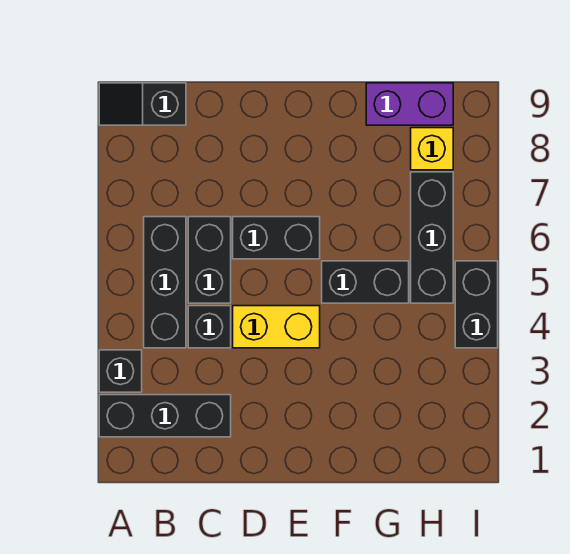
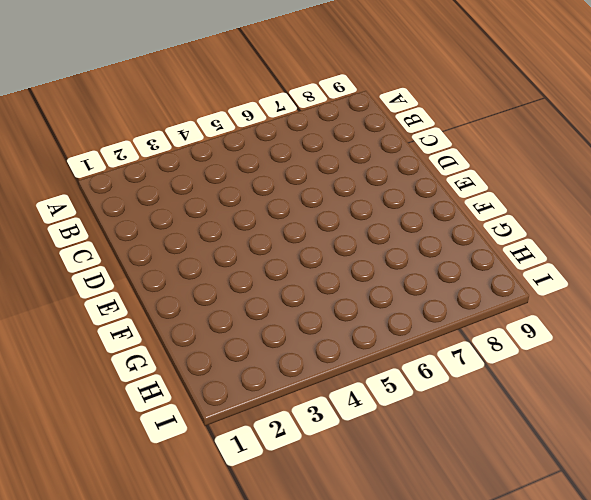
none -> black brick A2:C2 level 1
none -> black brick A3 level 1
none -> black slope A9:B9 level 1 top B

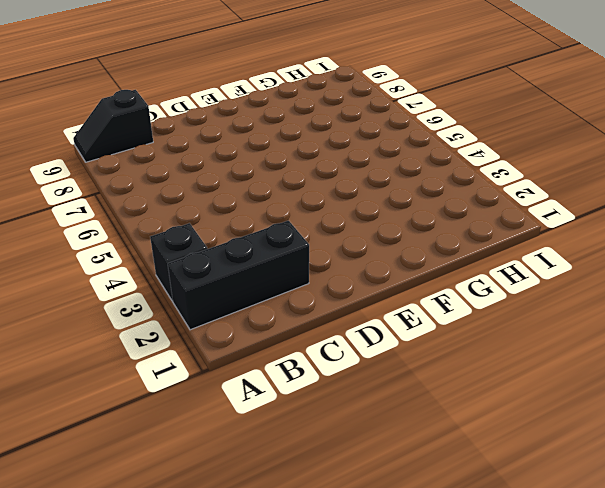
none -> black brick B4:B6 level 1
none -> black brick C4 level 1
none -> black brick C5:C6 level 1

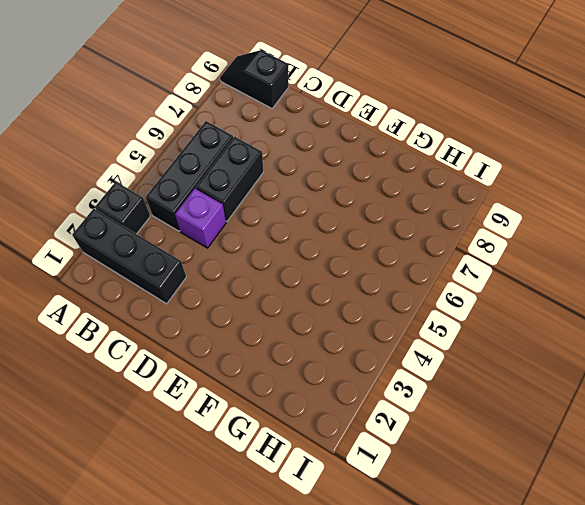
purple brick C4 level 1 -> black brick C4 level 1
none -> yellow brick D4:E4 level 1
none -> black brick D6:E6 level 1
none -> black brick F5:G5 level 1

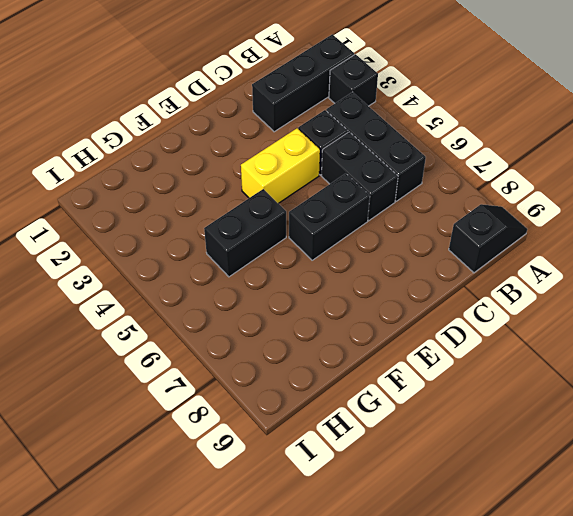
none -> purple brick G9:H9 level 1
none -> black brick H5:H7 level 1
none -> yellow brick H8 level 1

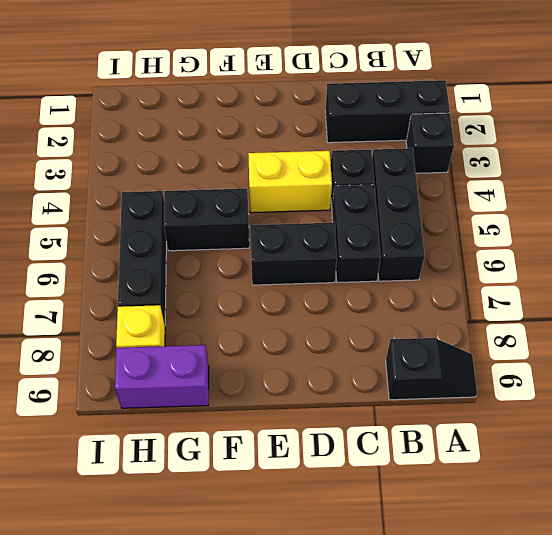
none -> black brick I4:I5 level 1

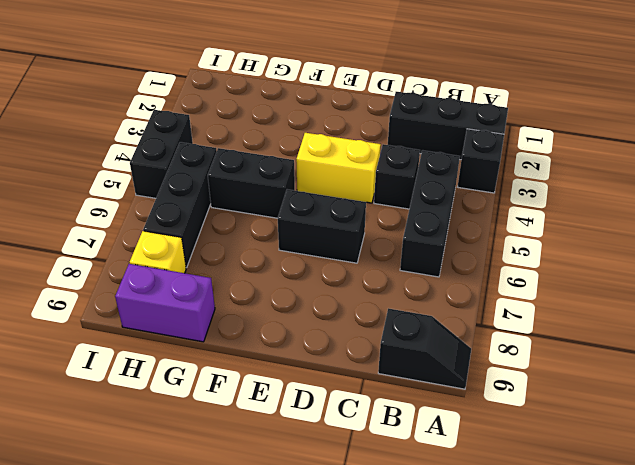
none -> black brick C5:C6 level 1

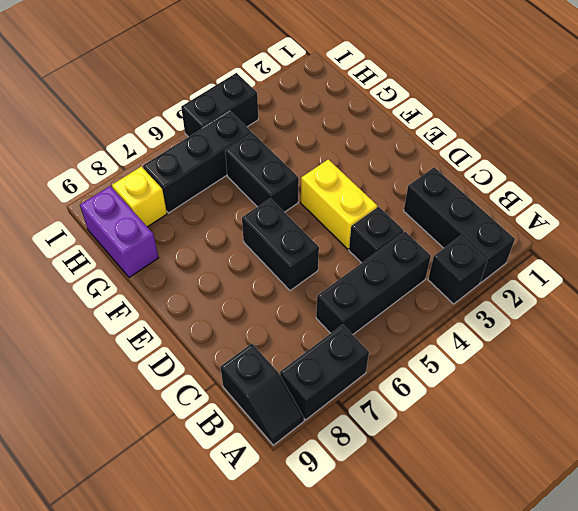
black brick A7:A8 level 1 -> black brick C5:C6 level 1

